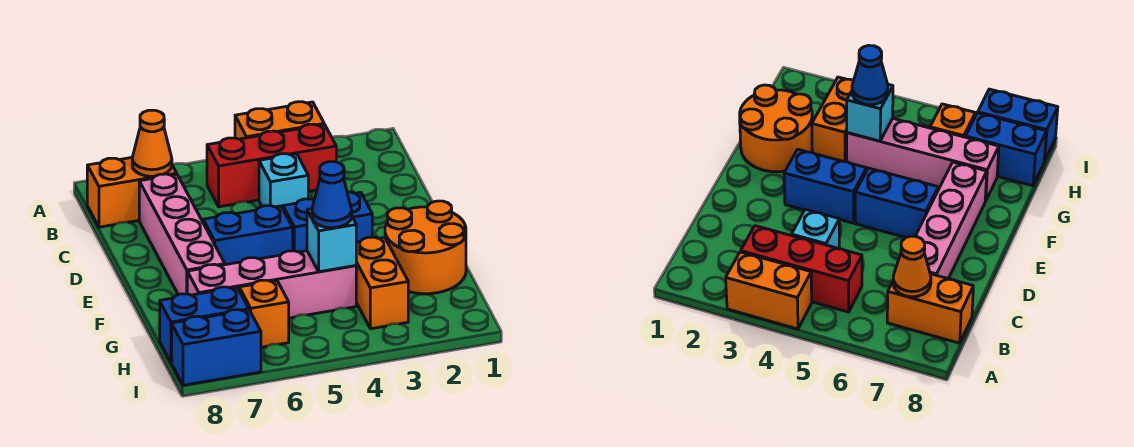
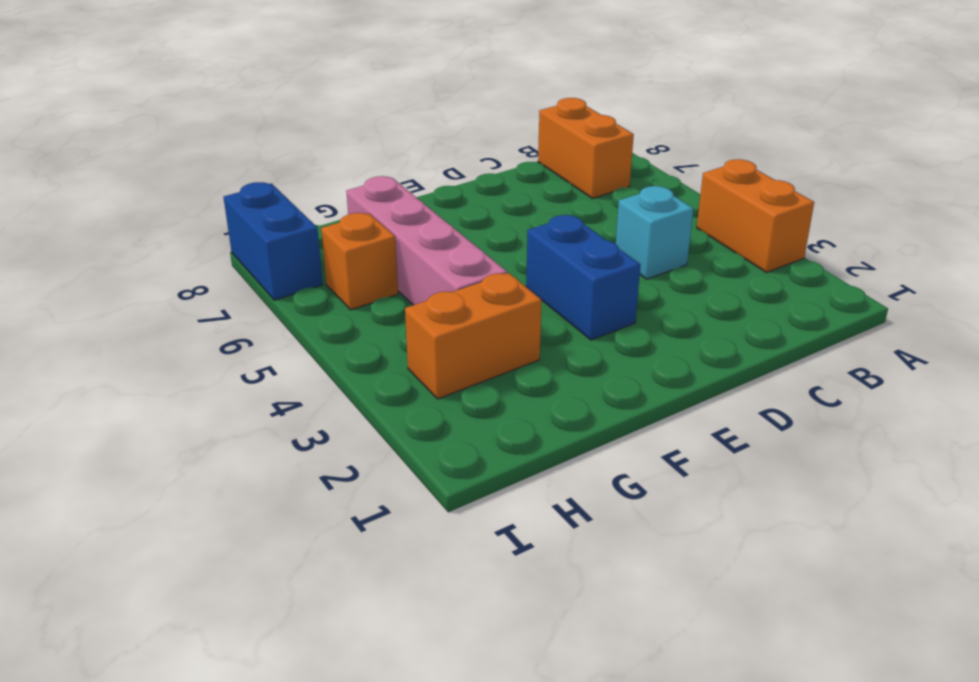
none -> red brick B3:B5 level 1
none -> pink brick C7:F7 level 1
none -> blue brick E5:E6 level 1

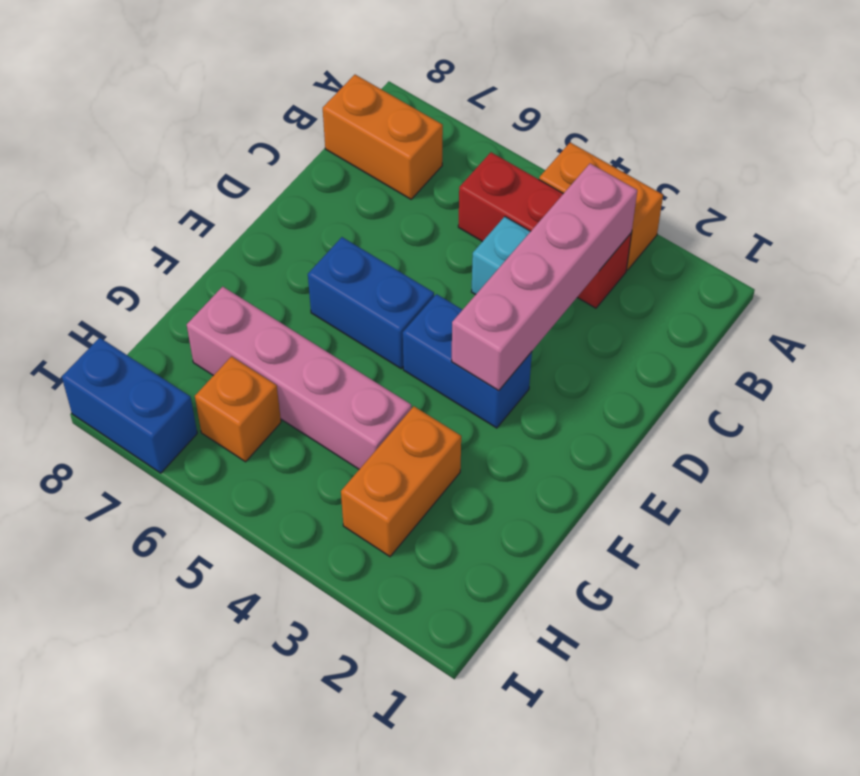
pink brick B3:E3 level 2 -> pink brick C7:F7 level 1
none -> orange round brick F1:G2 level 1
none -> blue brick H7:H8 level 1
none -> orange cone B7 level 2

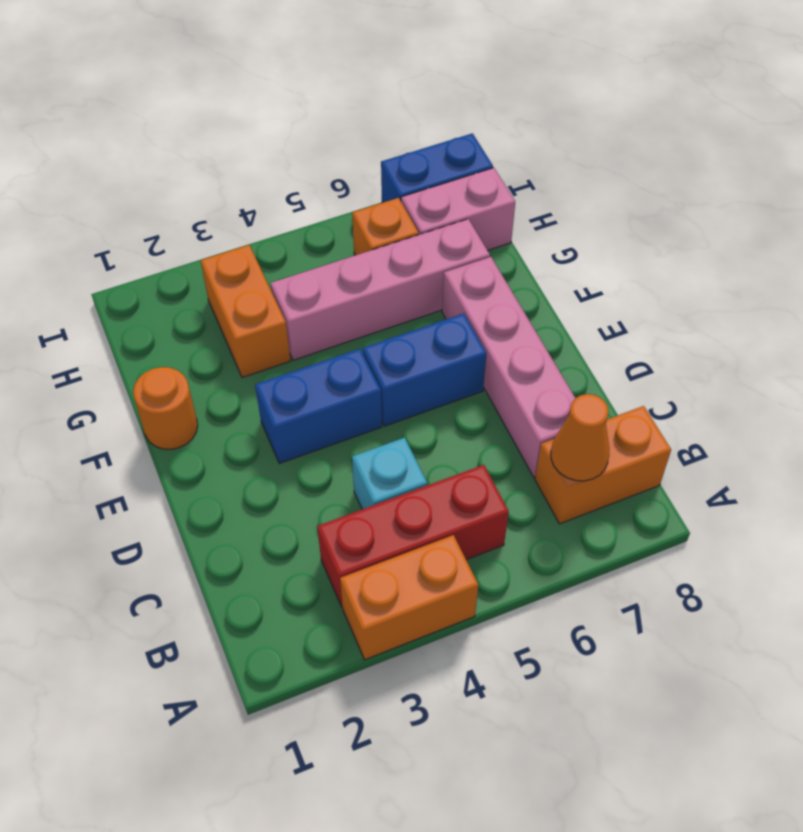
orange round brick F1 level 1 -> orange round brick F1:G2 level 1
pink brick H7:H8 level 1 -> blue brick H7:H8 level 1
none -> cyan brick G4 level 2
none -> blue cone G4 level 3

